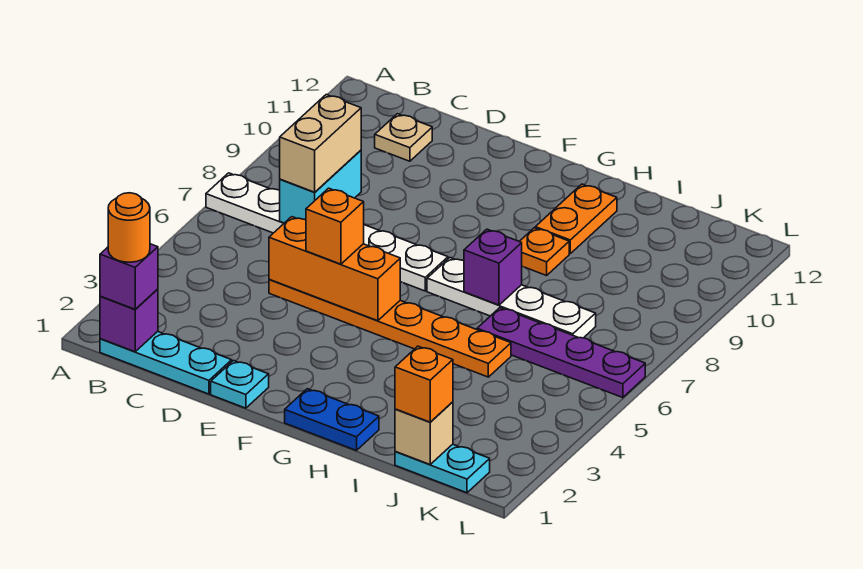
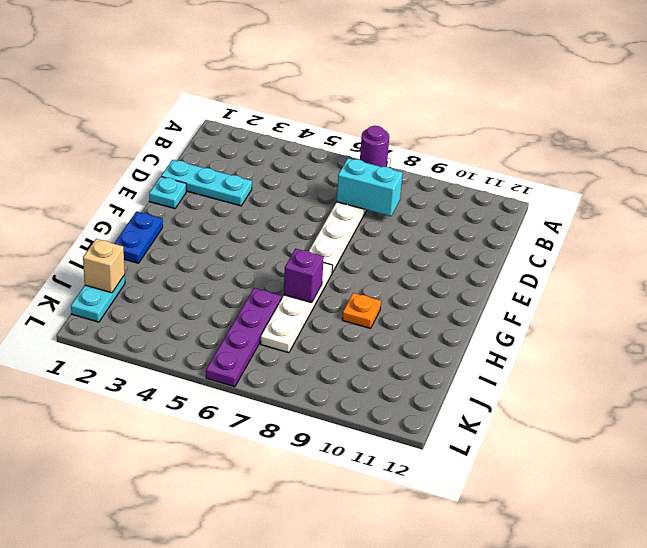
purple round brick A7 level 2 -> none
cyan plate D1:D3 level 1 -> cyan plate B1:D1 level 1
none -> tan plate C11 level 1
none -> orange plate D5:I5 level 1
none -> orange plate H10:H11 level 1

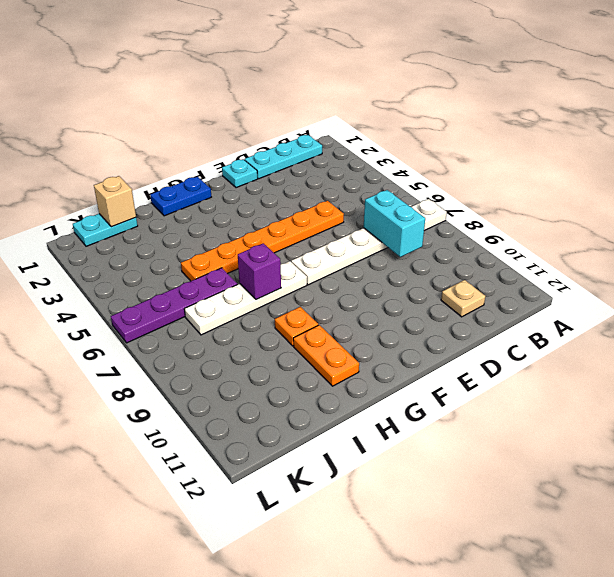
none -> purple brick B1 level 2
none -> orange brick D5:F5 level 2
none -> purple brick B1 level 3

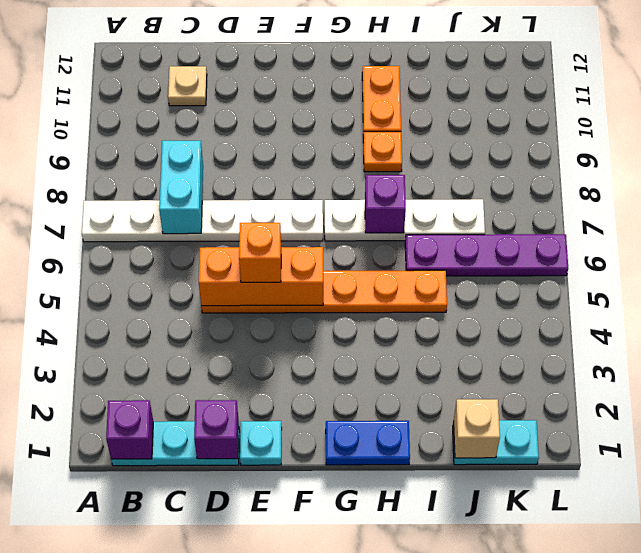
purple brick D1 level 2 -> purple brick B1 level 3
none -> tan brick C7:C8 level 3
none -> orange brick J1 level 3
none -> orange round brick B1 level 4

